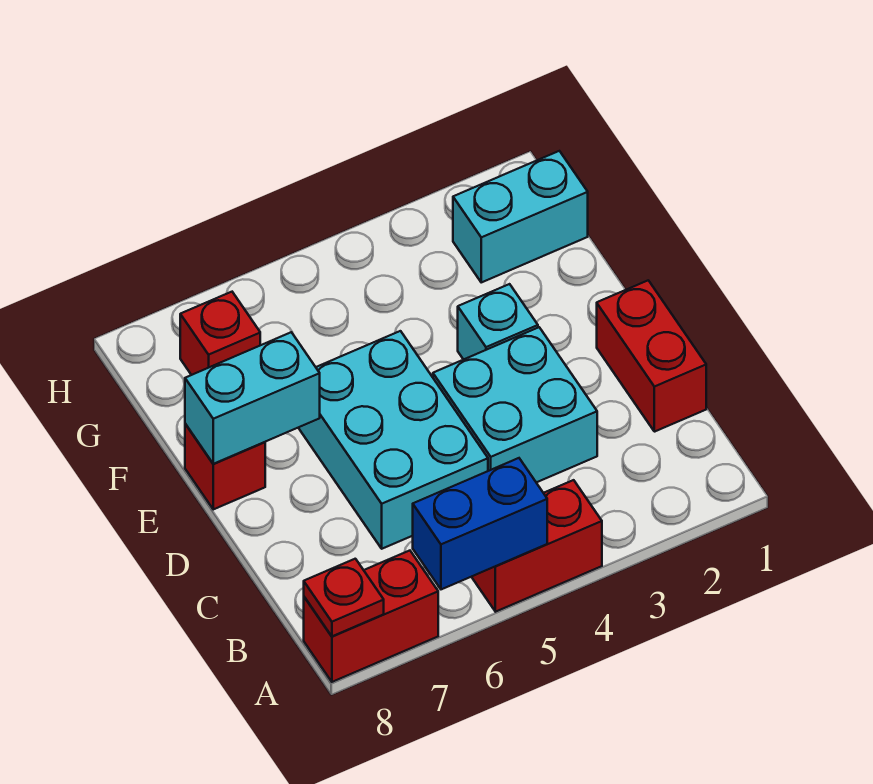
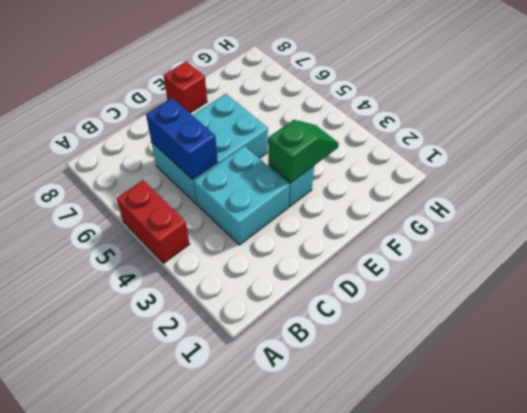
blue brick C5:C6 level 2 -> blue brick A5:A6 level 2
green slope E3:F3 level 2 top E -> none
none -> red brick A7:A8 level 1
none -> red brick C1:D1 level 1
none -> cyan brick G1:G2 level 1

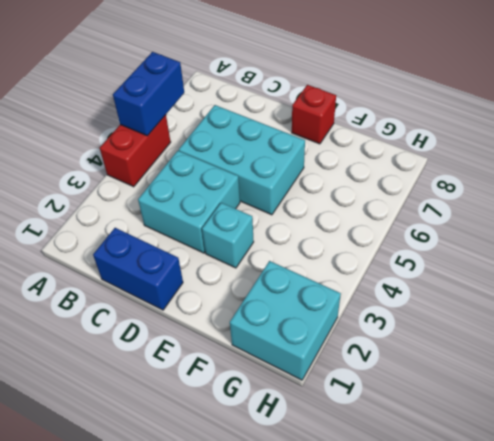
blue brick C1:D1 level 1 -> red brick C1:D1 level 1
cyan brick G1:H2 level 1 -> cyan brick G1:G2 level 1
none -> red brick A7:A8 level 1
none -> red brick G7 level 1
none -> red plate A8 level 2

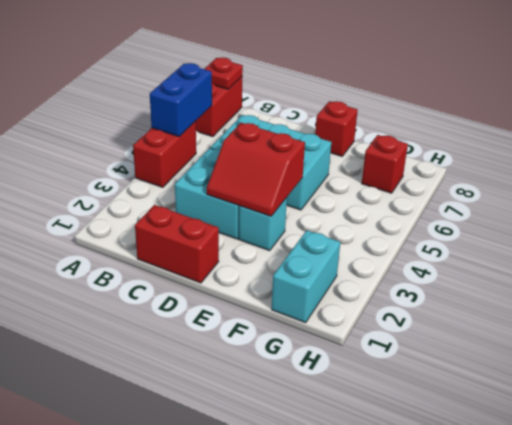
red slope D3:E4 level 2 top 4 -> none
none -> cyan brick E7:E8 level 2

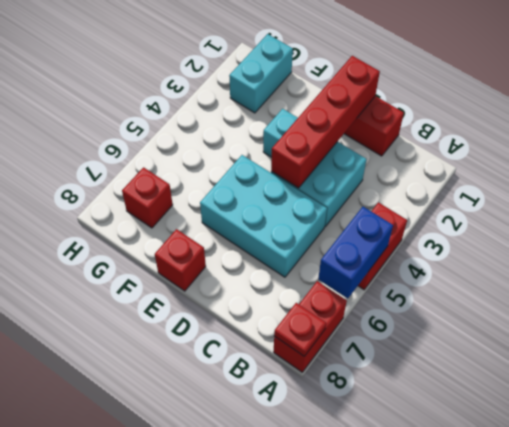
red brick D1:D4 level 2 -> none
none -> cyan brick E7:E8 level 2

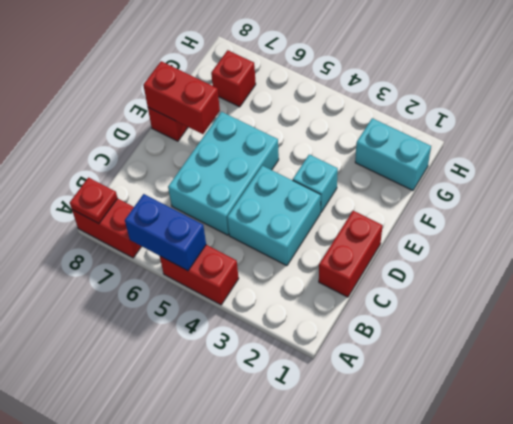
red brick E7:E8 level 2 -> cyan brick E7:E8 level 2

